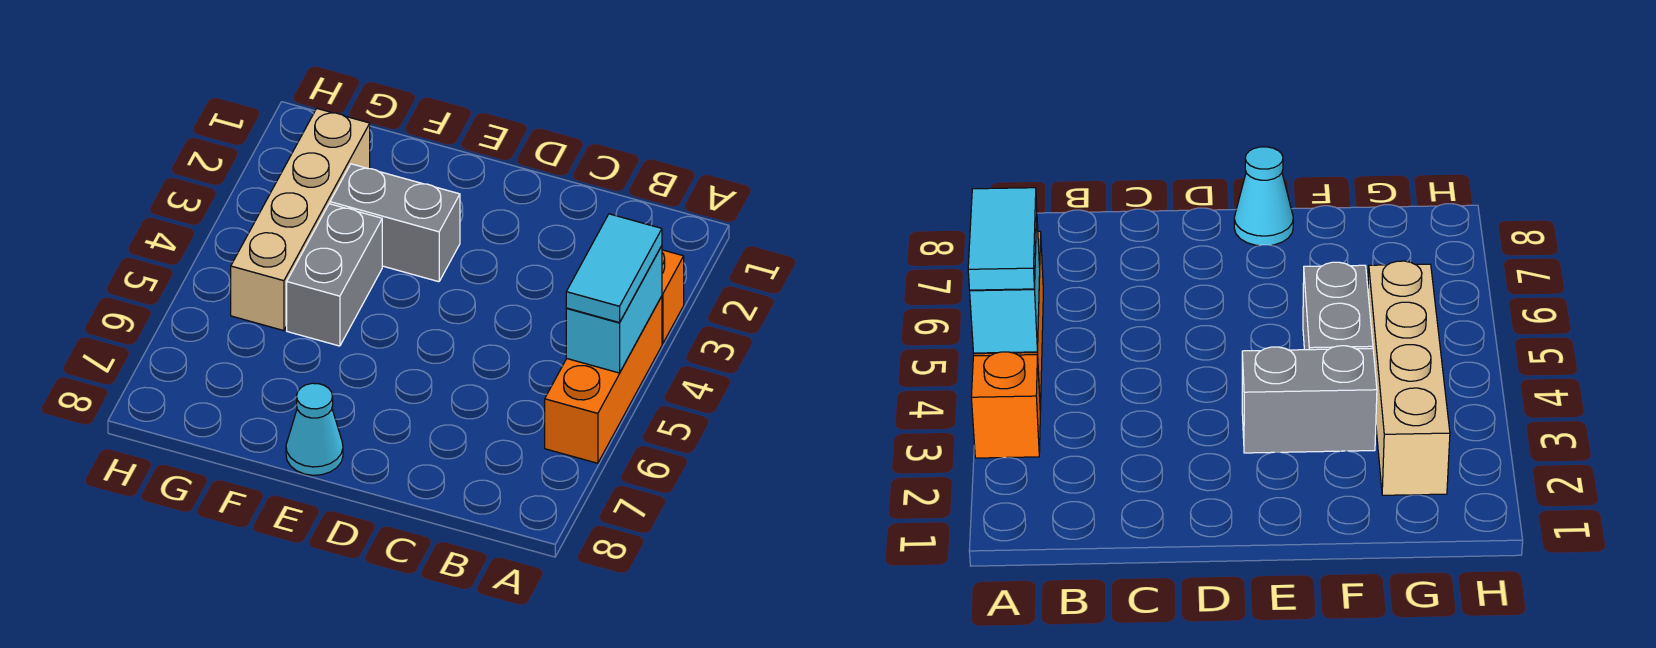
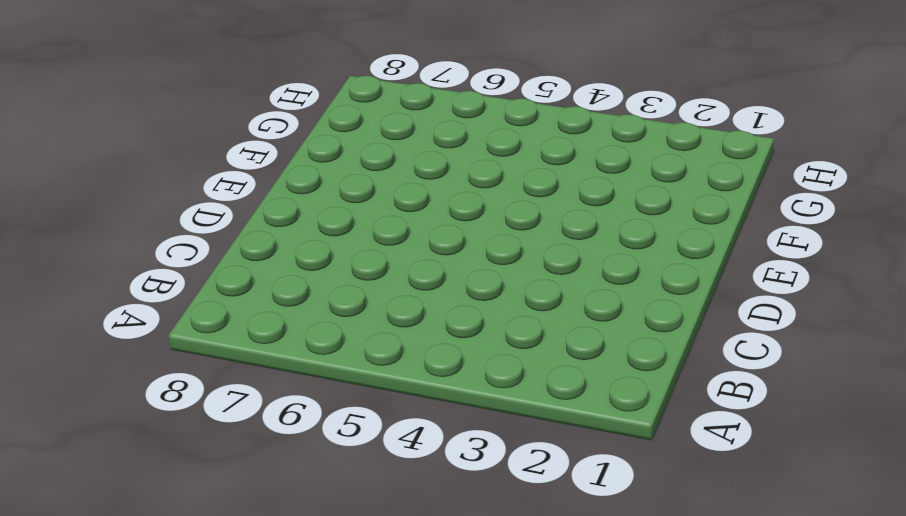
none -> orange brick A3 level 1
none -> orange brick A4:A6 level 1

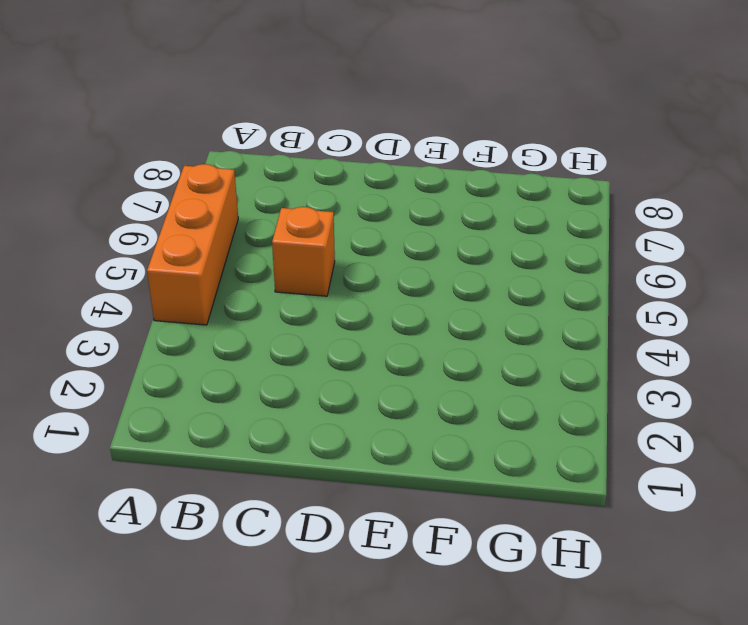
orange brick C5 level 1 -> orange brick A3 level 1
none -> grey brick E3:F3 level 1
none -> cyan cone E8 level 1

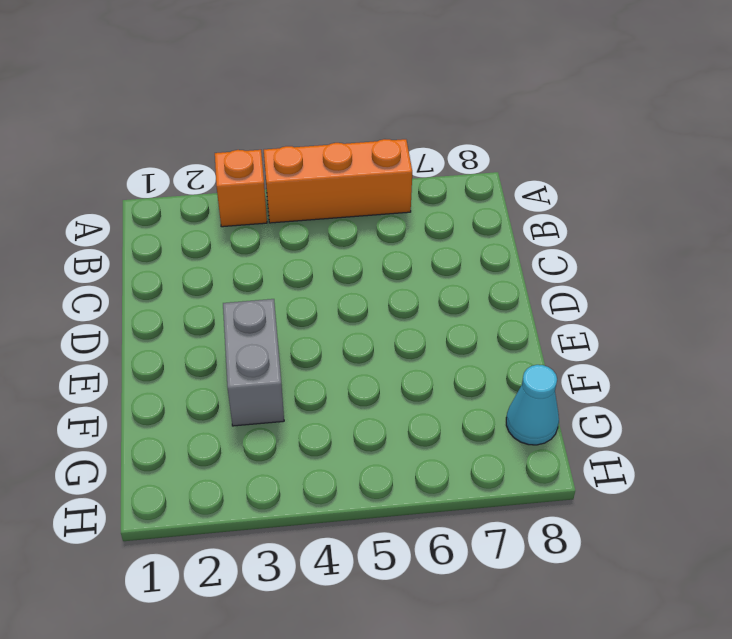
cyan cone G8 level 1 -> cyan cone E8 level 1
none -> grey brick F4:F5 level 1
none -> tan brick G2:G5 level 1

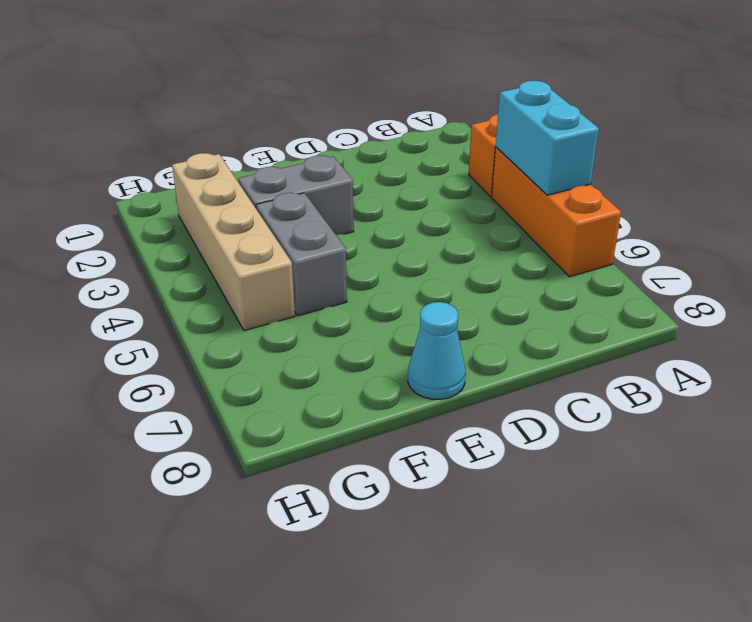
none -> cyan tile A4:A5 level 3

